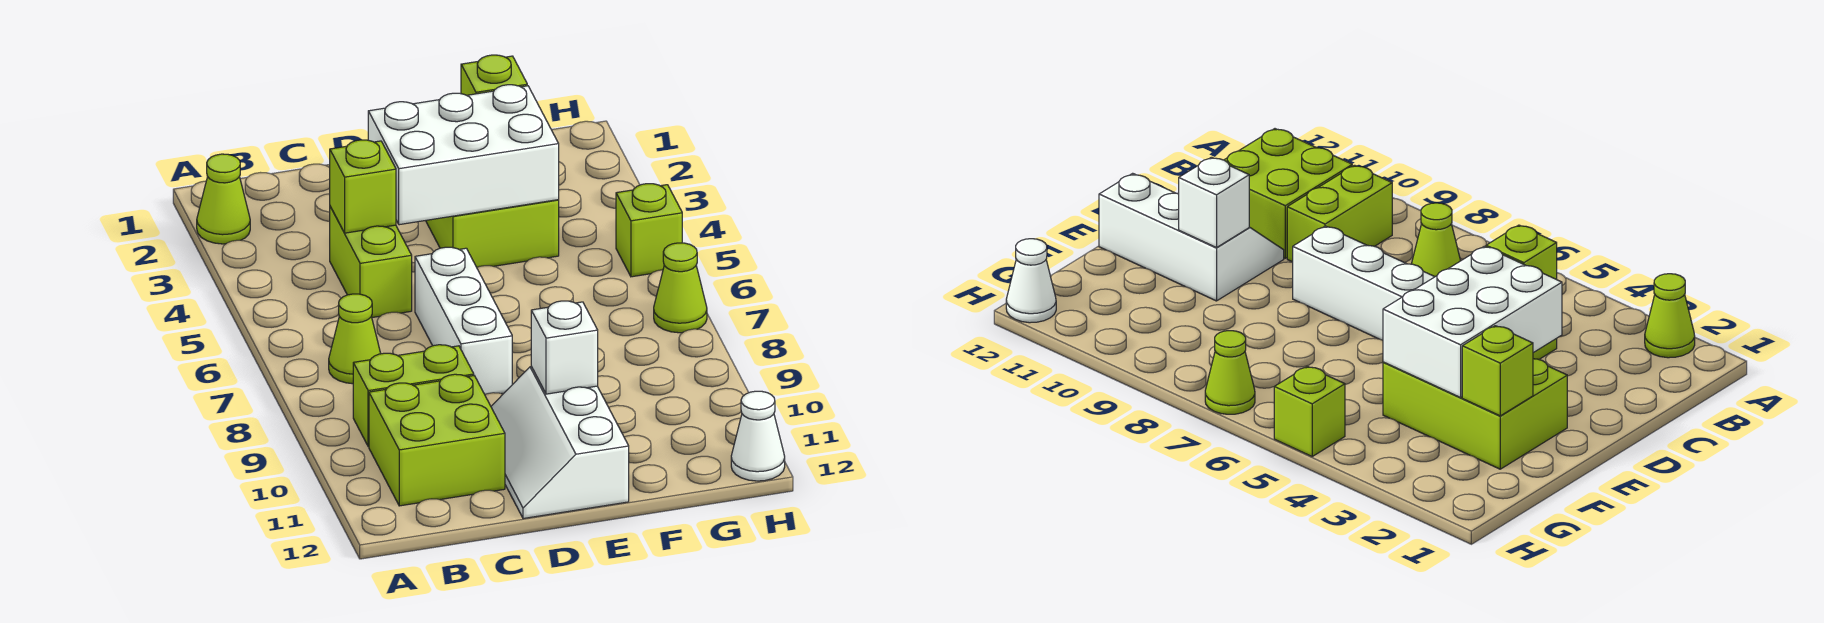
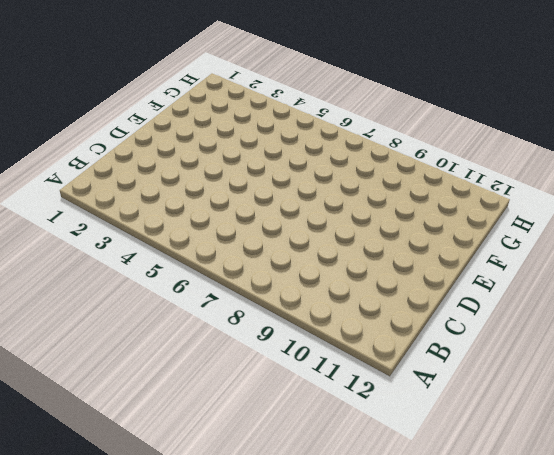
none -> lime cone A2 level 1
none -> lime cone B7 level 1
none -> lime brick B9:C9 level 1

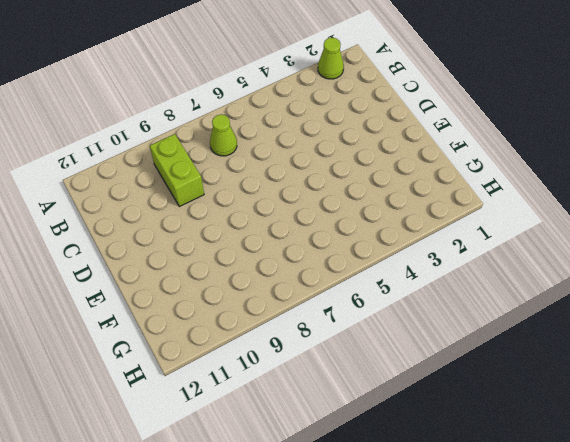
none -> lime brick B10:C11 level 1
none -> lime brick C4:C5 level 1
none -> white brick D6:D8 level 1

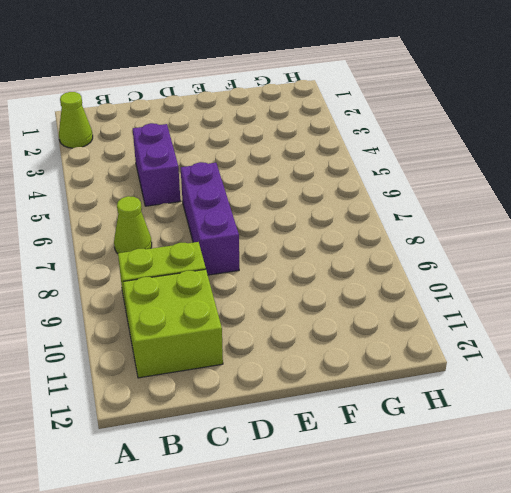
purple brick C4:C5 level 1 -> lime brick C4:C5 level 1
purple brick D6:D8 level 1 -> white brick D6:D8 level 1
none -> white slope D10:E12 level 1 top E
none -> lime brick E2:F4 level 1
none -> lime brick H5 level 1

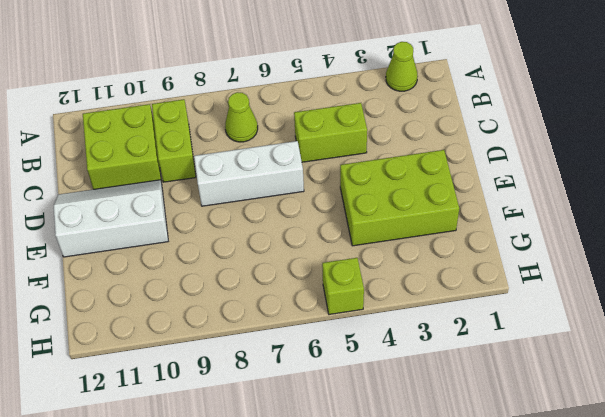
none -> lime cone H7 level 1
none -> white cone H12 level 1
none -> lime brick C4 level 2

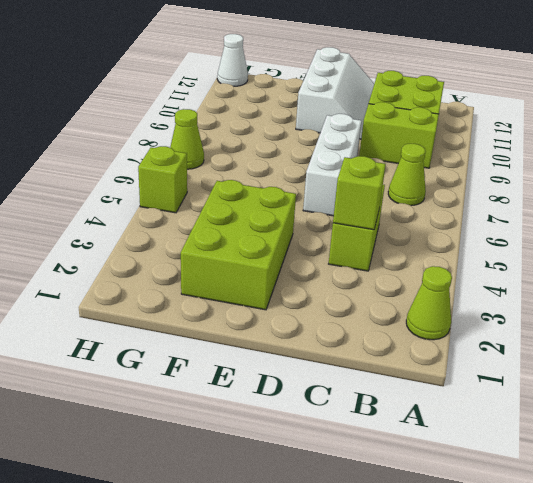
none -> white brick D3:F4 level 2
none -> white brick E10 level 2
none -> lime brick F2 level 2

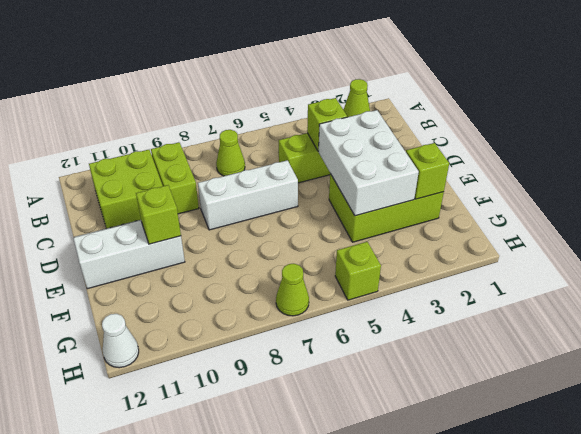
lime brick E10 level 2 -> white brick E10 level 2

